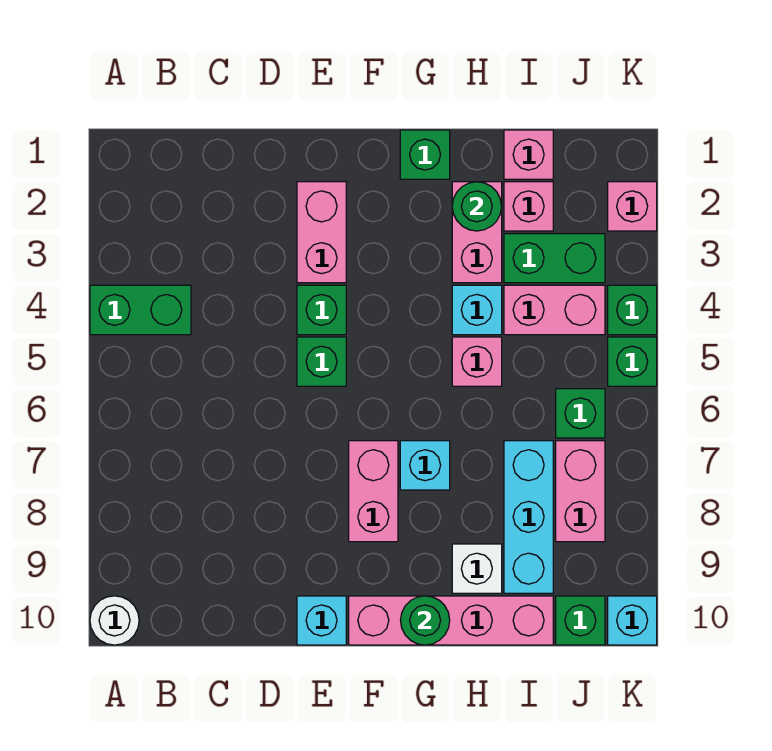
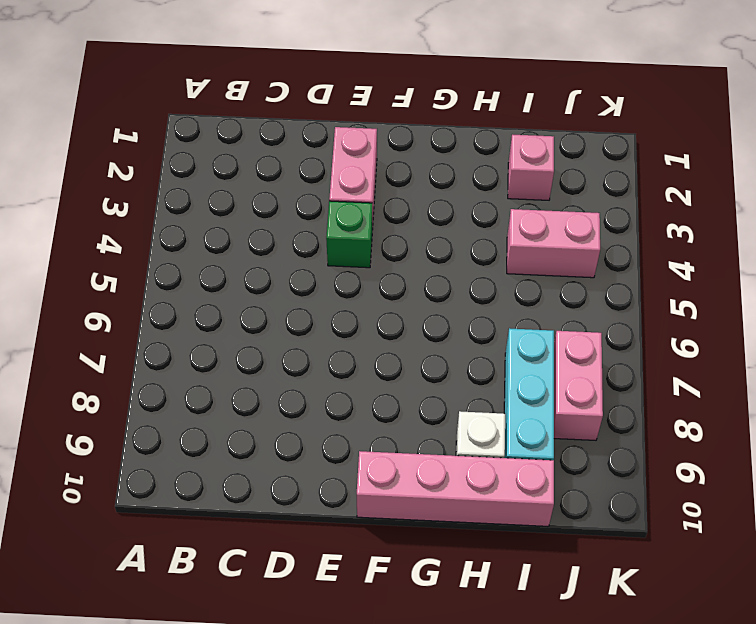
none -> green brick A4:B4 level 1
none -> white round brick A10 level 1
none -> green brick E5 level 1

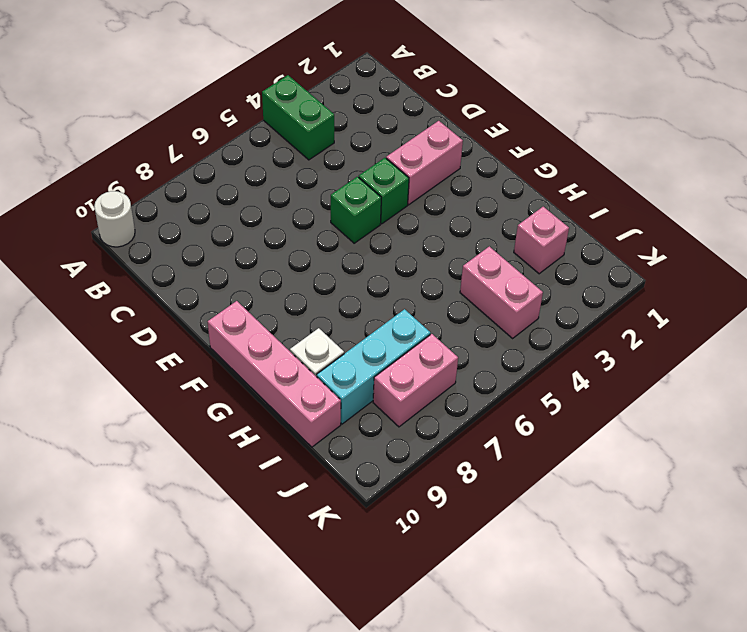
none -> cyan brick E10 level 1
none -> pink brick F7:F8 level 1
none -> green brick G1 level 1

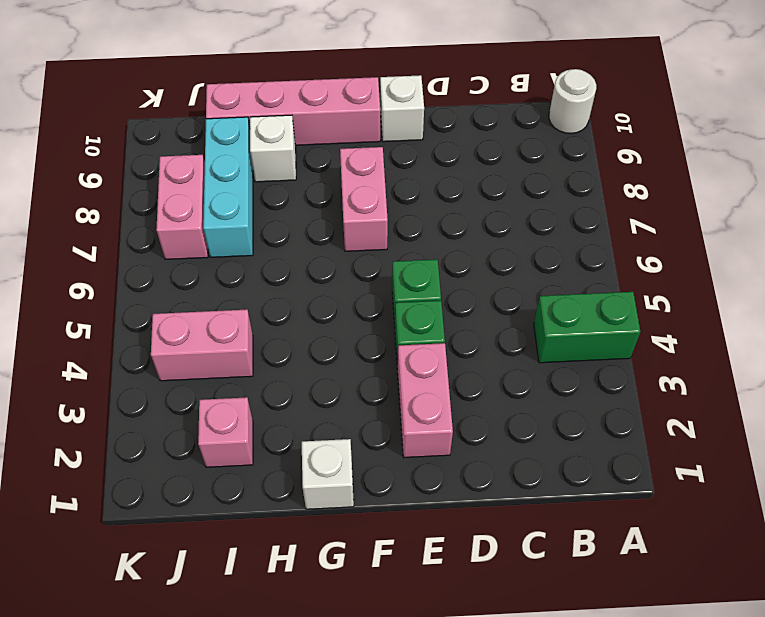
white brick E10 level 1 -> cyan brick E10 level 1
white brick G1 level 1 -> green brick G1 level 1
none -> cyan brick G7 level 1
none -> pink brick H2:H3 level 1
none -> cyan brick H4 level 1

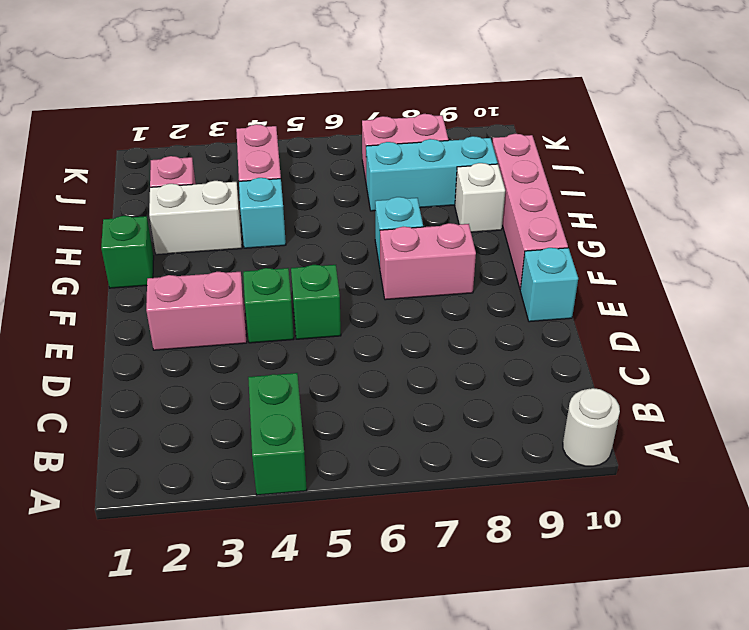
white brick H2:H3 level 1 -> pink brick H2:H3 level 1
none -> pink brick H5 level 1
none -> pink brick I1 level 1
none -> green brick I3:J3 level 1

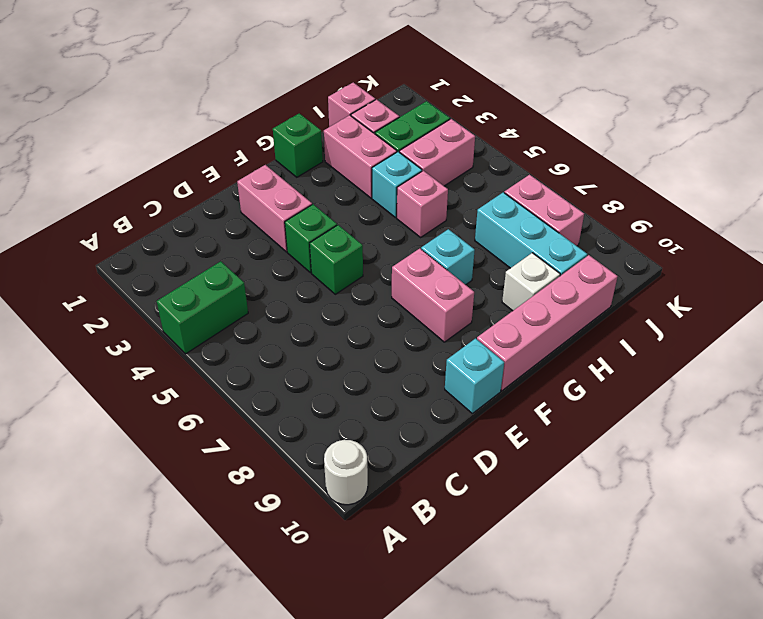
none -> green brick J6 level 1
none -> green brick J10 level 1
none -> pink brick K2 level 1

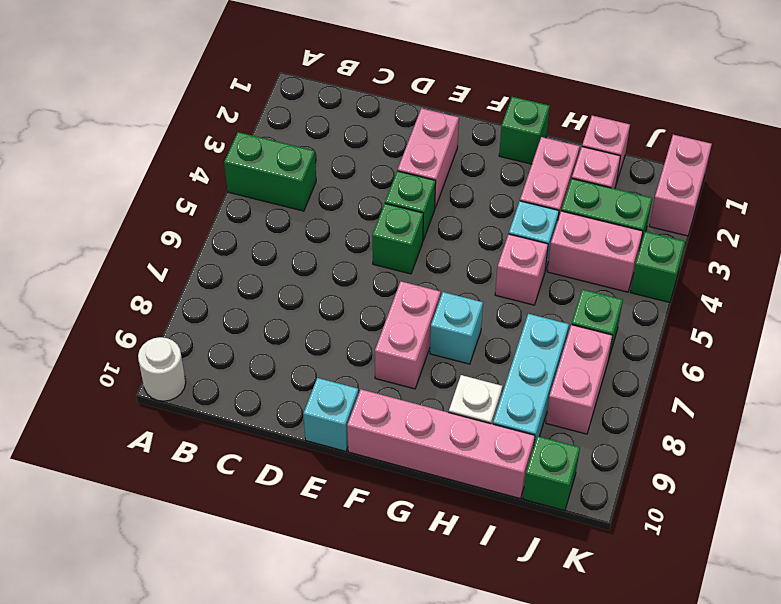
pink brick K1:K2 level 1 -> pink brick K2 level 1
none -> green brick K5 level 1
none -> cyan brick K10 level 1
none -> green round brick G10 level 2

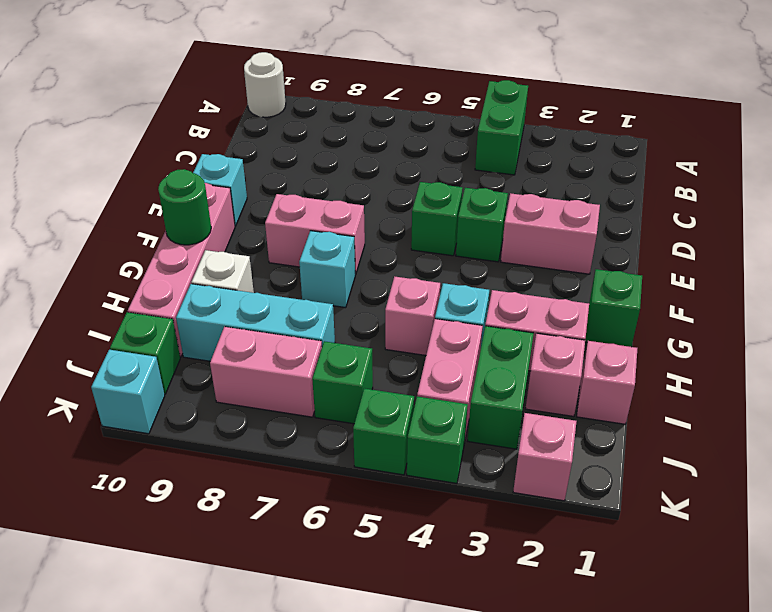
none -> green round brick H2 level 2

